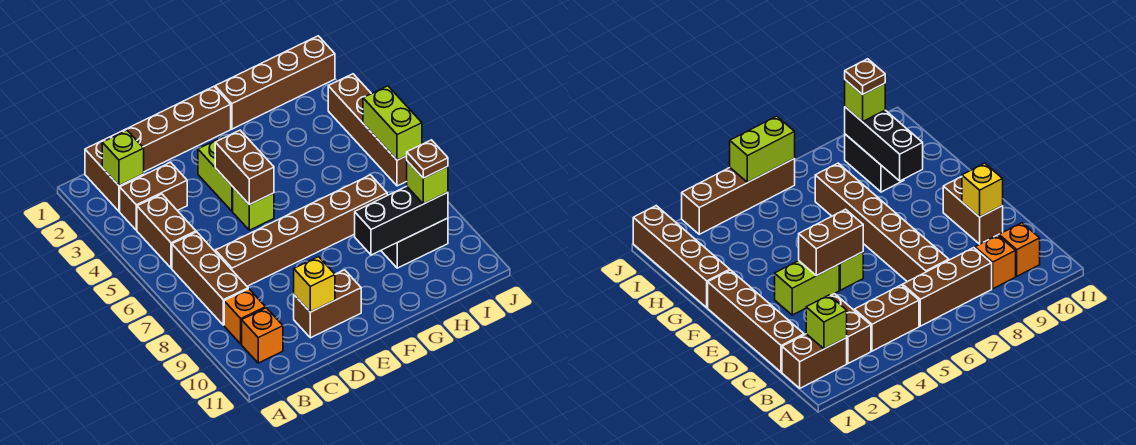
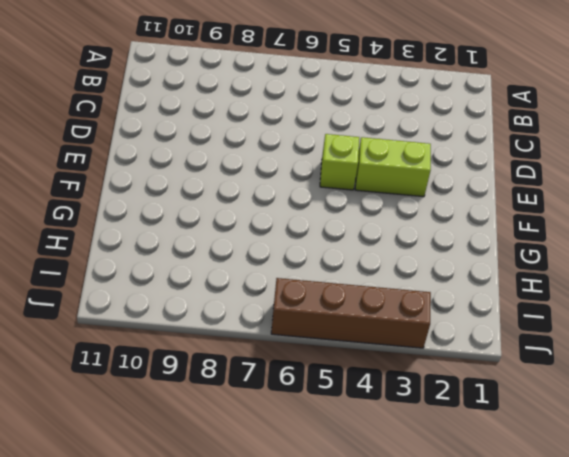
none -> brown brick B1:B2 level 1
none -> brown brick B3:C3 level 1
none -> brown brick B4:B5 level 1

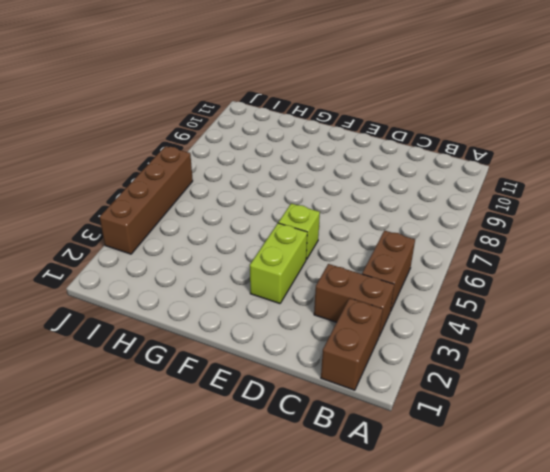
none -> brown brick B6:B8 level 1
none -> orange brick B9 level 1
none -> orange brick B10 level 1

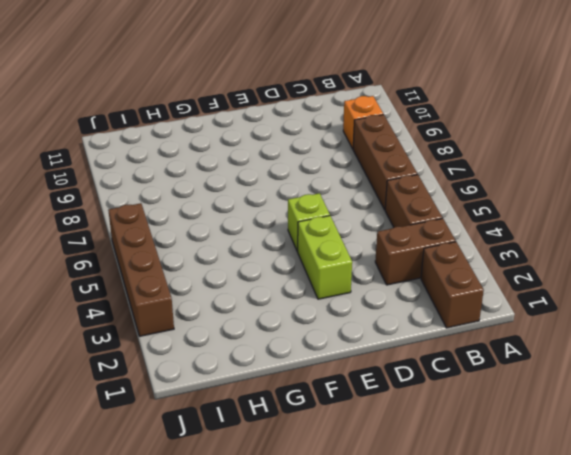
none -> orange brick B10 level 1
none -> brown brick C1:F1 level 1
none -> brown brick C7:H7 level 1

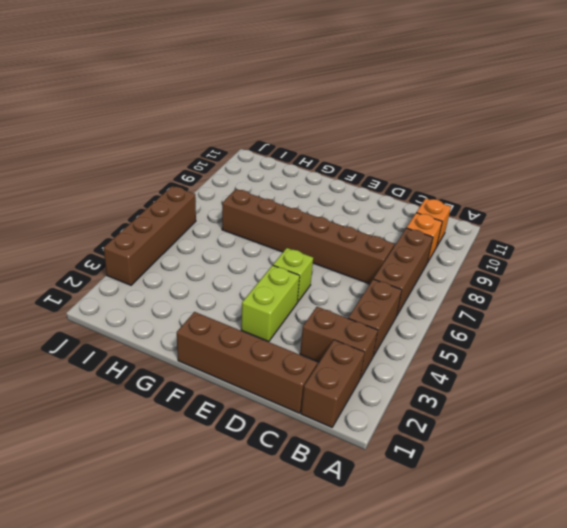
none -> brown brick D10:E10 level 1
none -> brown brick G1:J1 level 1
none -> black brick H9:I9 level 1

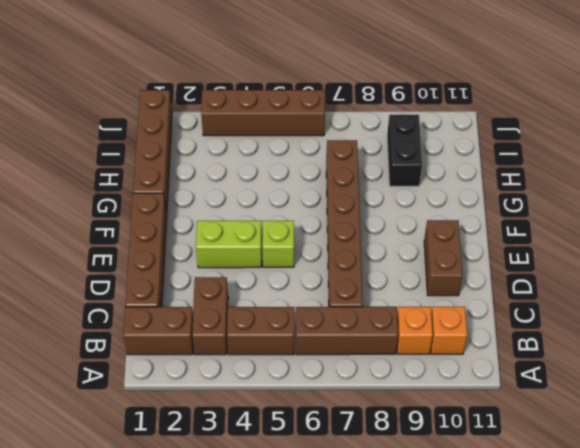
none -> lime brick B2 level 2
none -> yellow brick D10 level 2
none -> brown brick E4:E5 level 2

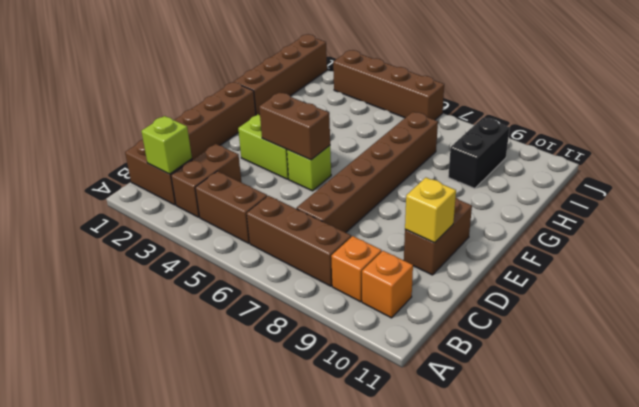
none -> black brick G9:I9 level 2
none -> lime brick J5:J6 level 2
none -> lime brick I9 level 3

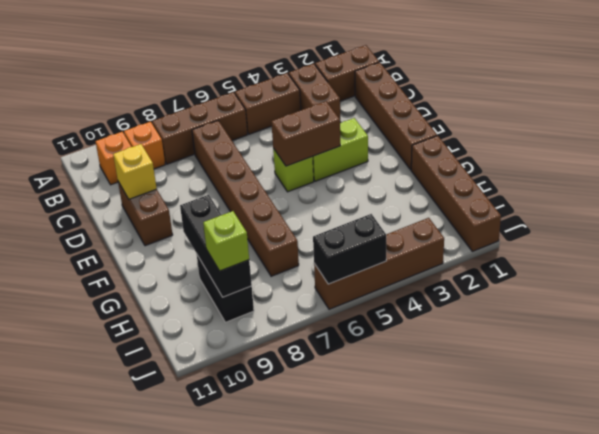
black brick J5:J6 level 2 -> lime brick J5:J6 level 2
none -> lime brick B2 level 2
none -> brown plate I9 level 4

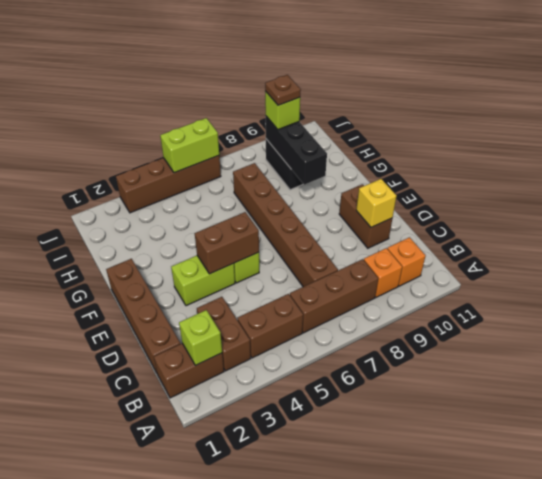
none -> brown brick G1:J1 level 1

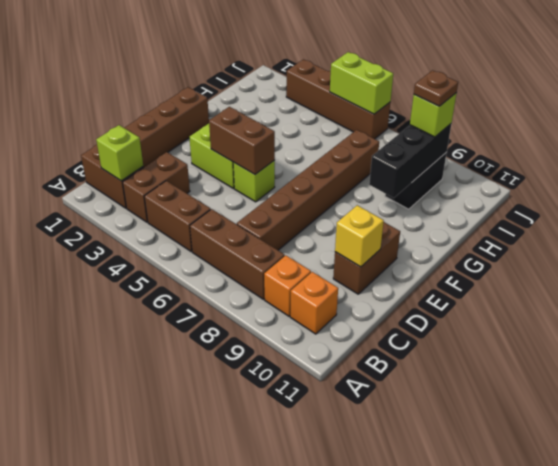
none -> brown brick G1:J1 level 1

